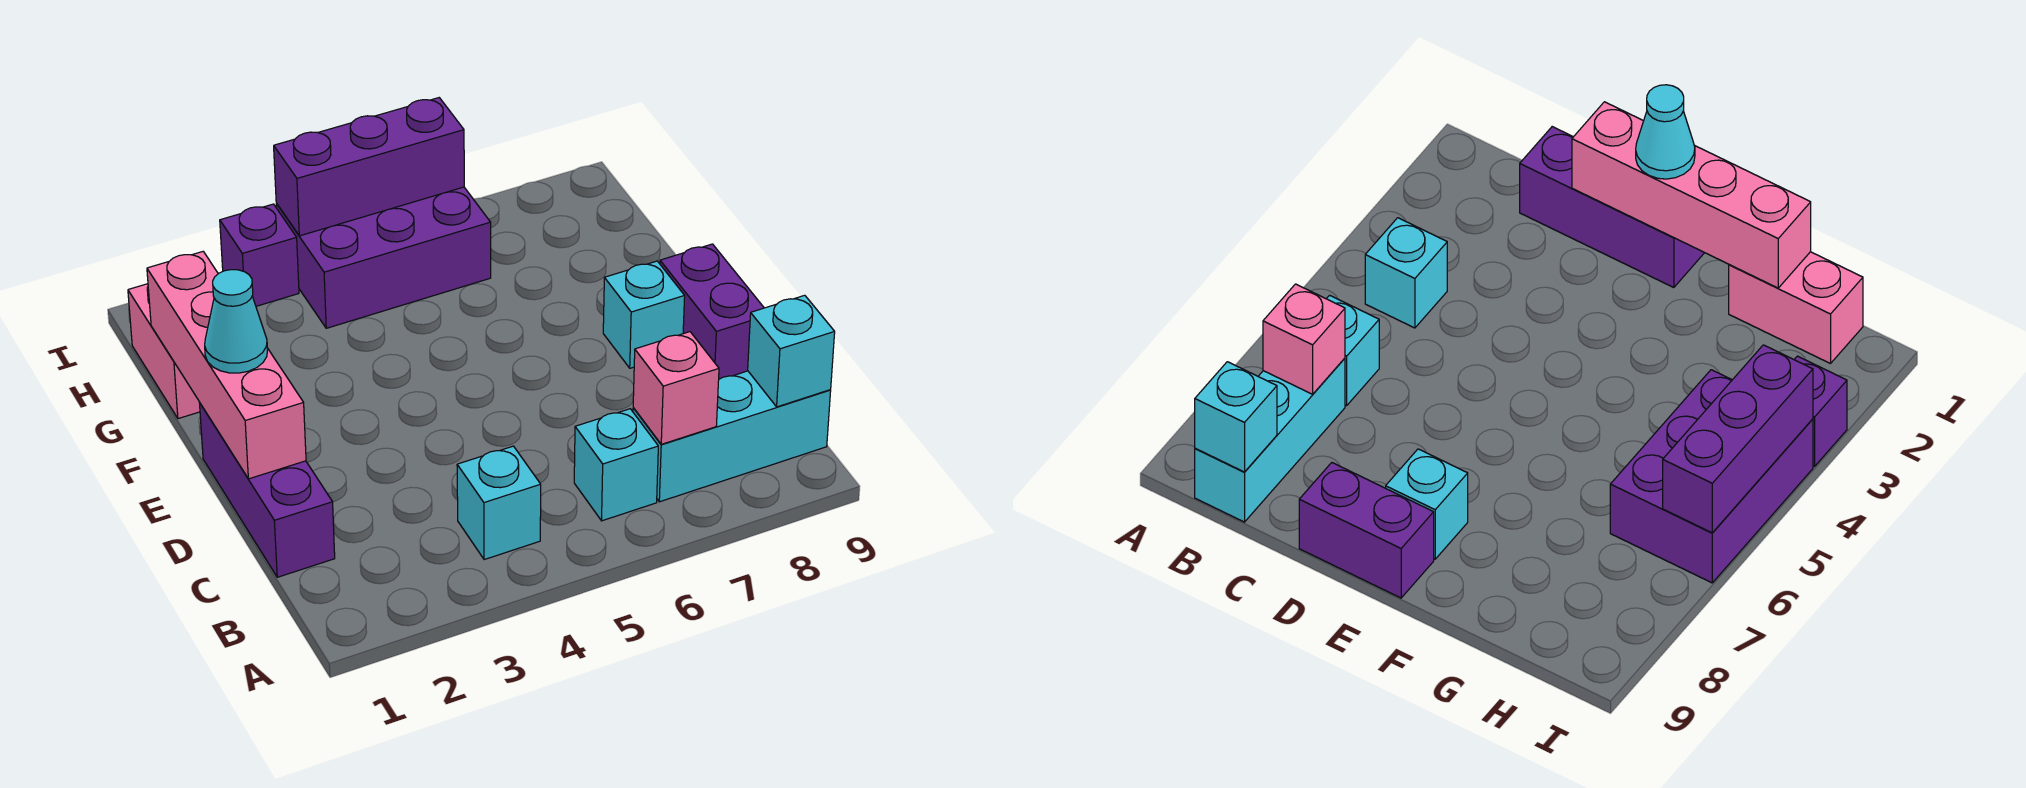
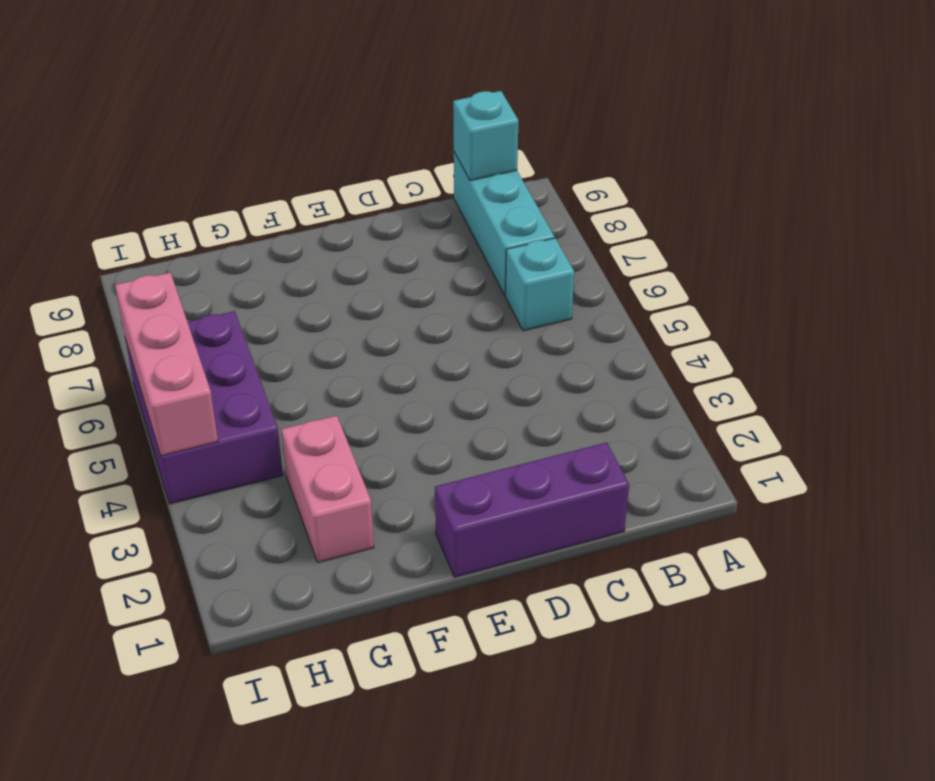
pink brick G2:G3 level 1 -> pink brick G1:H1 level 1
pink brick I4:I6 level 2 -> purple brick I4:I6 level 2
none -> cyan brick B4 level 1
none -> purple brick D9:E9 level 1
none -> cyan brick E8 level 1

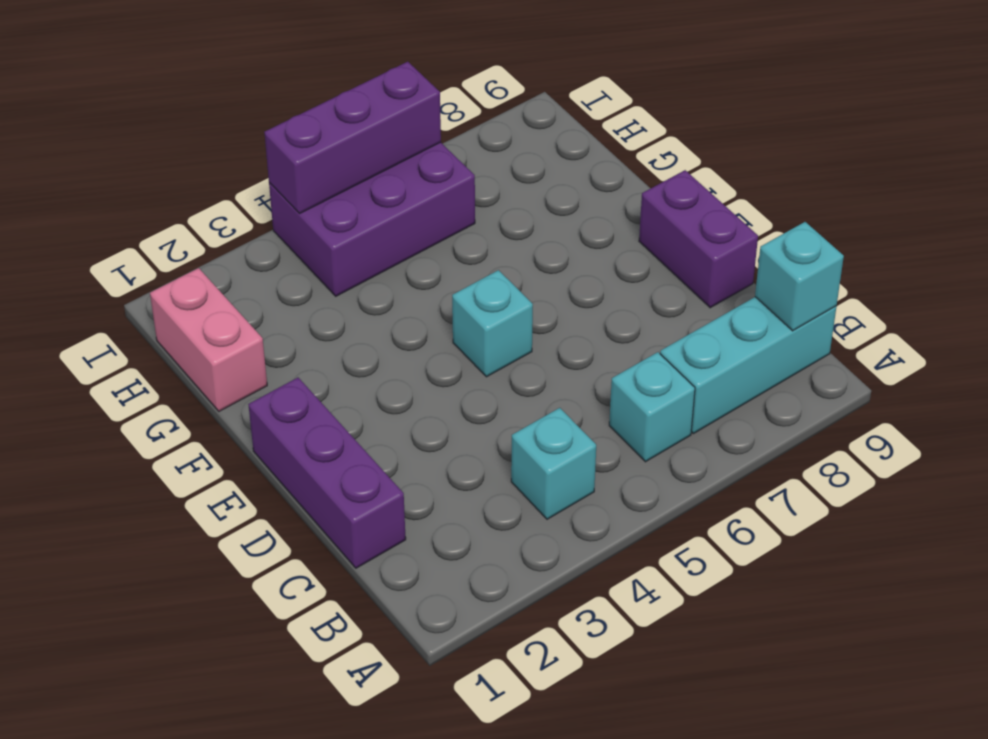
cyan brick E5 level 1 -> cyan brick E8 level 1
none -> purple brick I3 level 1
none -> pink brick B7 level 2
none -> pink brick D1:G1 level 2

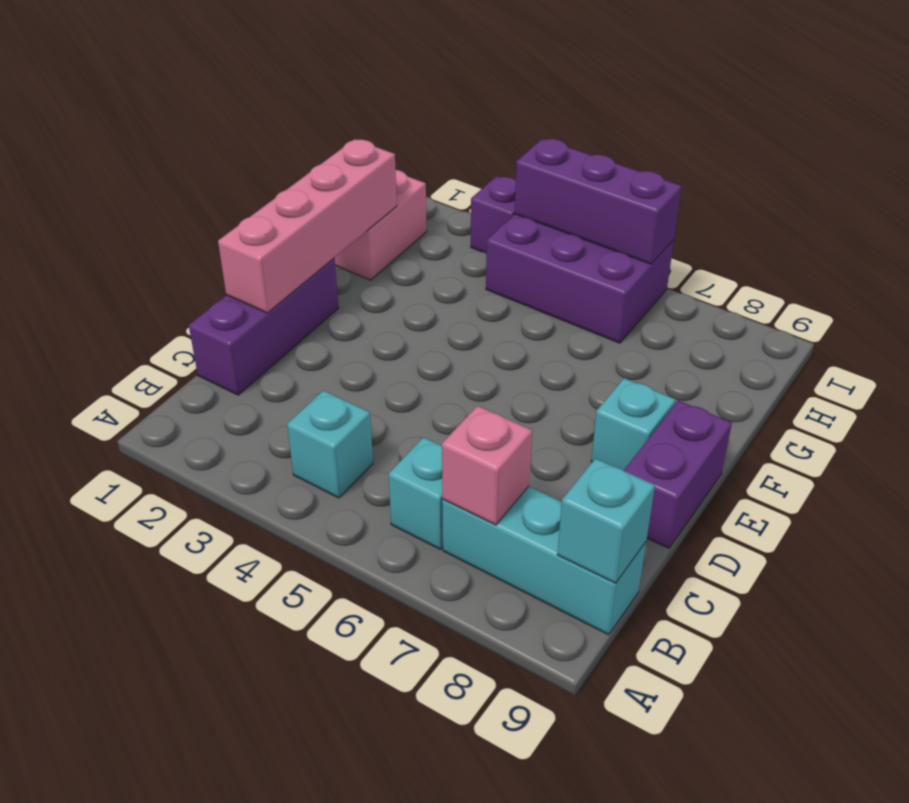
none -> cyan cone E1 level 3

